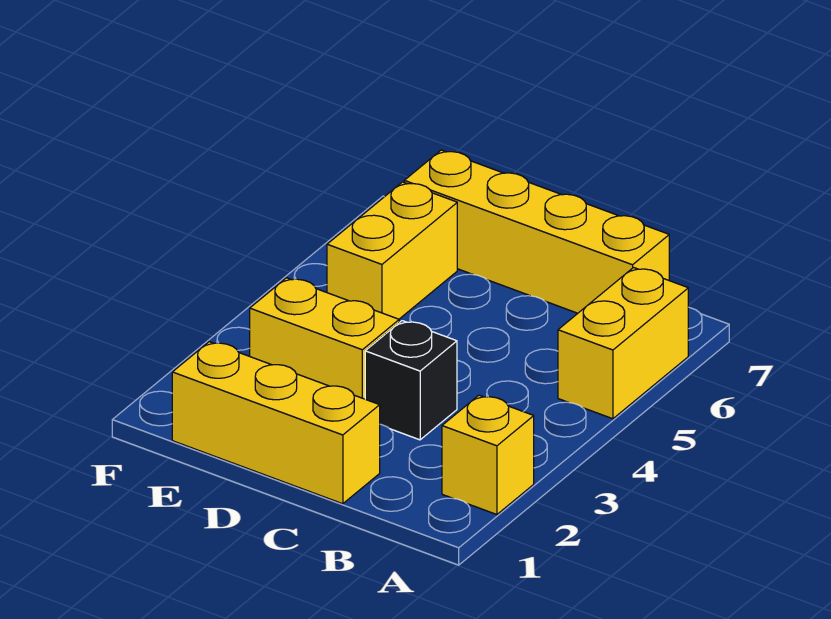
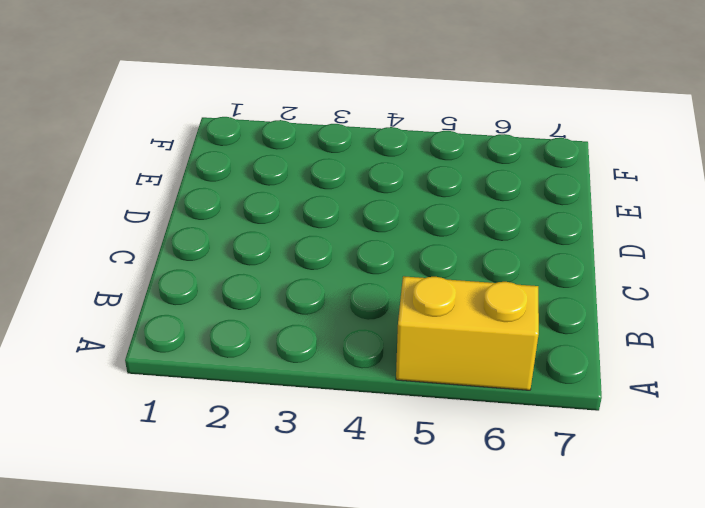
none -> yellow brick A2 level 1
none -> yellow brick B7:E7 level 1

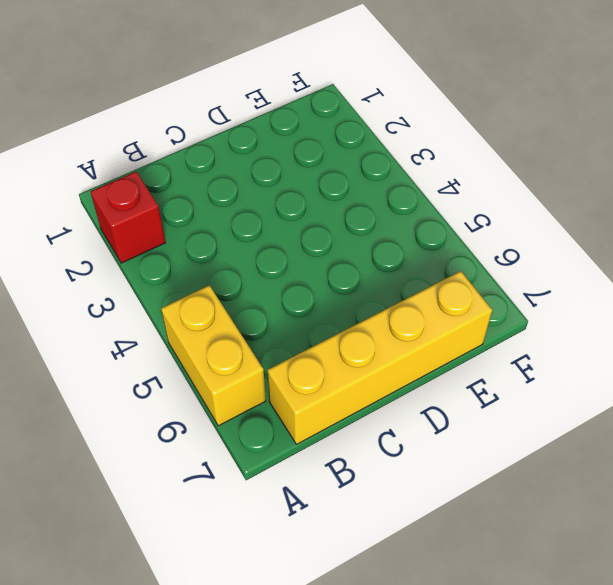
red brick A2 level 1 -> yellow brick A2 level 1
none -> yellow brick C1:E1 level 1
none -> black brick C3 level 1

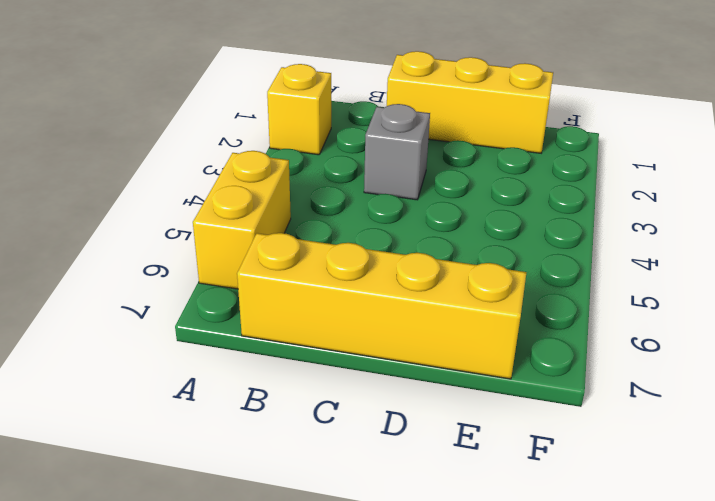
grey brick C3 level 1 -> black brick C3 level 1
none -> yellow brick D3:E3 level 1
none -> yellow brick E5:E6 level 1

